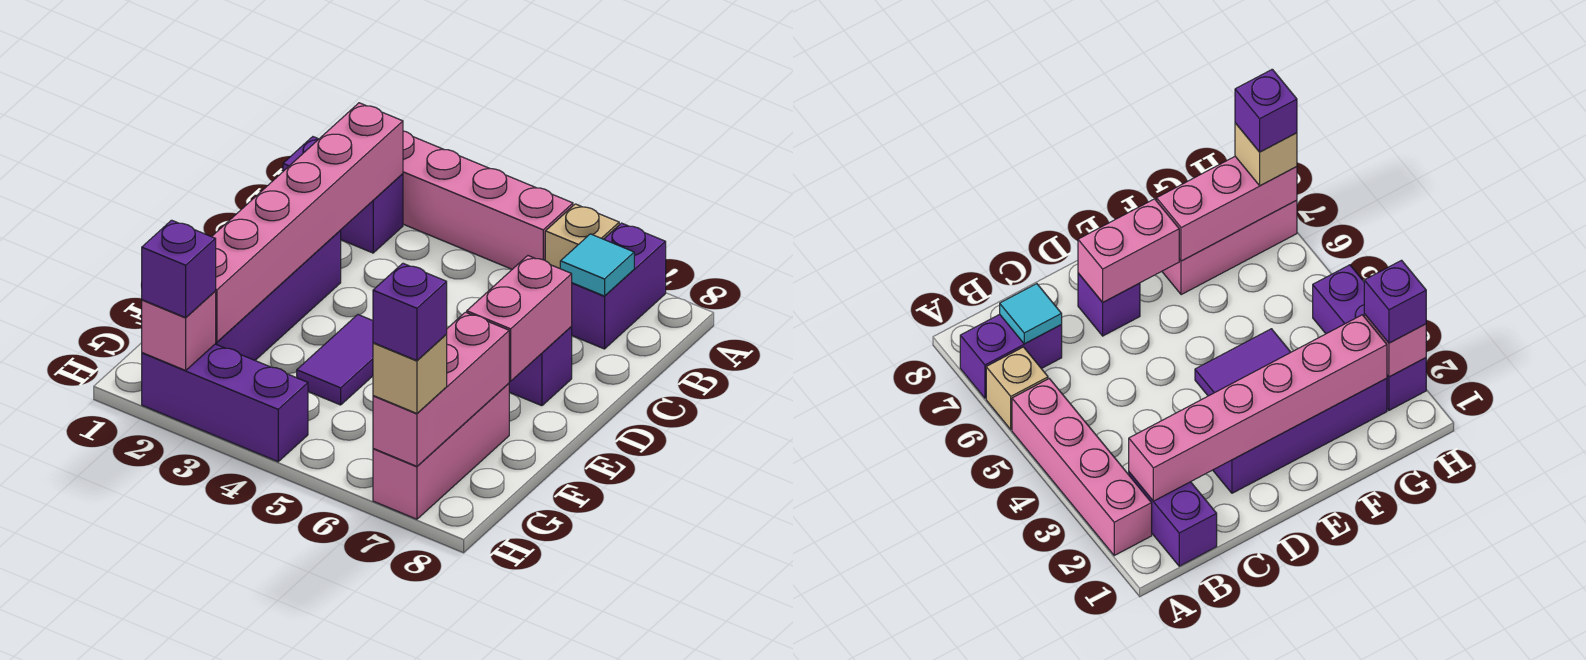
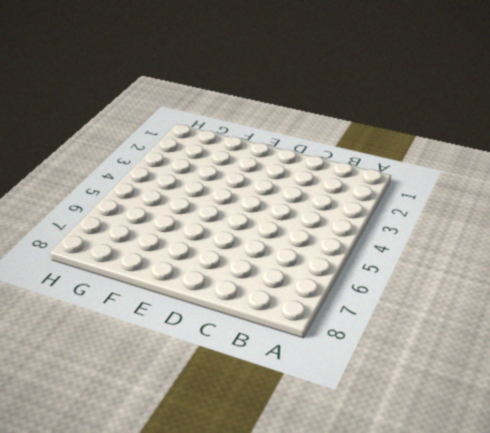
none -> pink brick A2:A5 level 1
none -> tan brick A6 level 1
none -> purple brick A7:B7 level 1

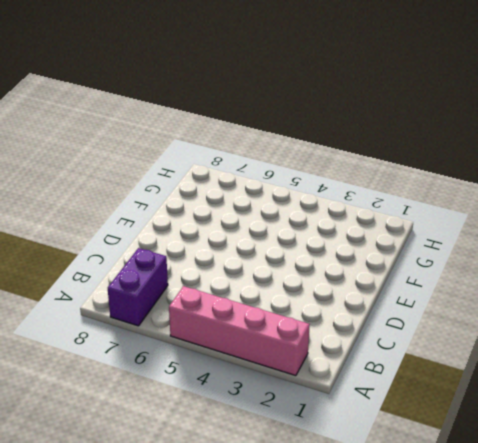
none -> tan brick A6 level 1
none -> purple brick B1:B2 level 1
none -> purple brick D2:G2 level 1

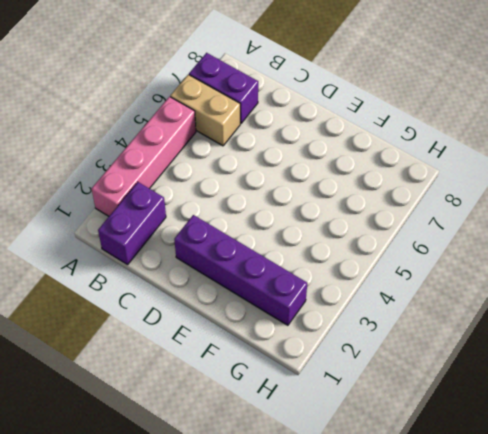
tan brick A6:B6 level 1 -> tan brick A6 level 1
none -> purple brick D7 level 1
none -> purple tile E4:F4 level 1
none -> pink brick F7:H7 level 1

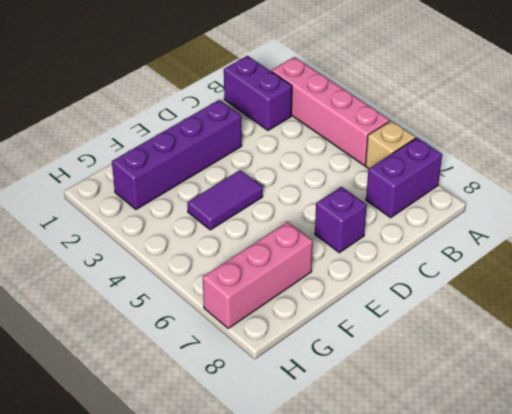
none -> purple brick H2:H4 level 1
none -> pink brick B2:G2 level 2
none -> cyan tile B7 level 2

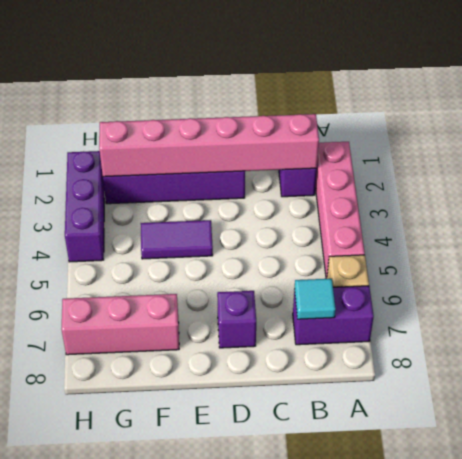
none -> pink brick D7:E7 level 2
none -> pink brick F7:H7 level 2
none -> pink brick H2 level 2

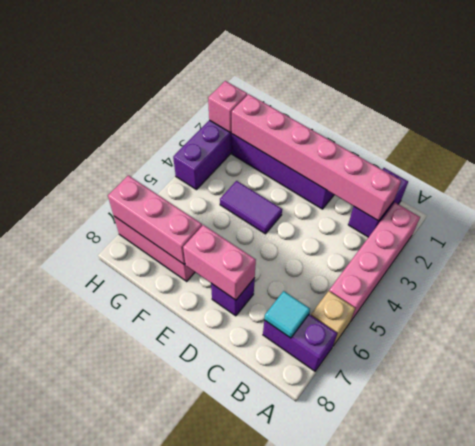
none -> purple brick H2 level 3
none -> tan brick H7 level 3
none -> purple brick H7 level 4

